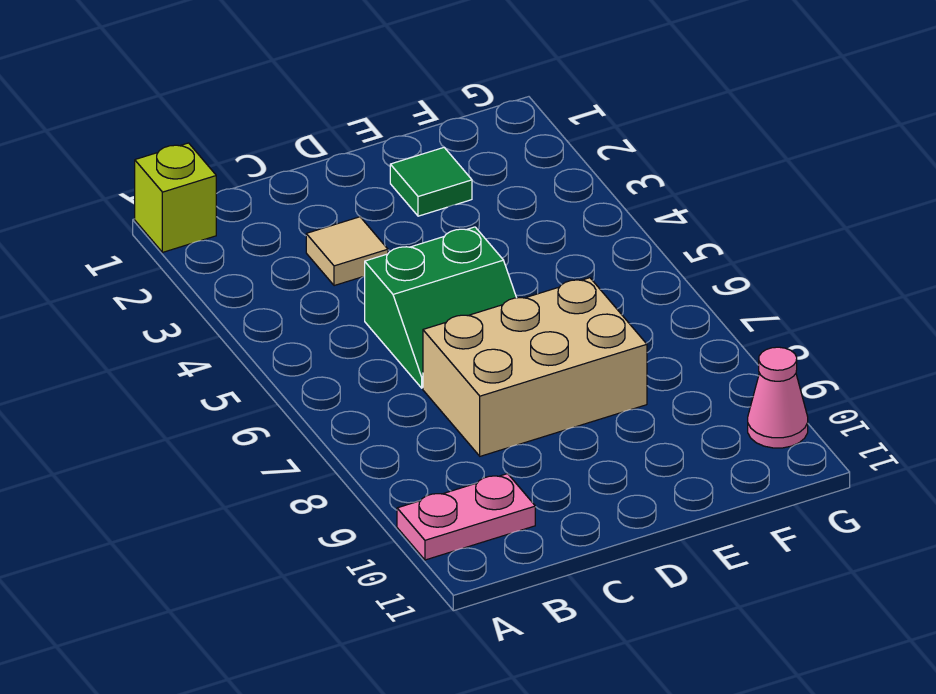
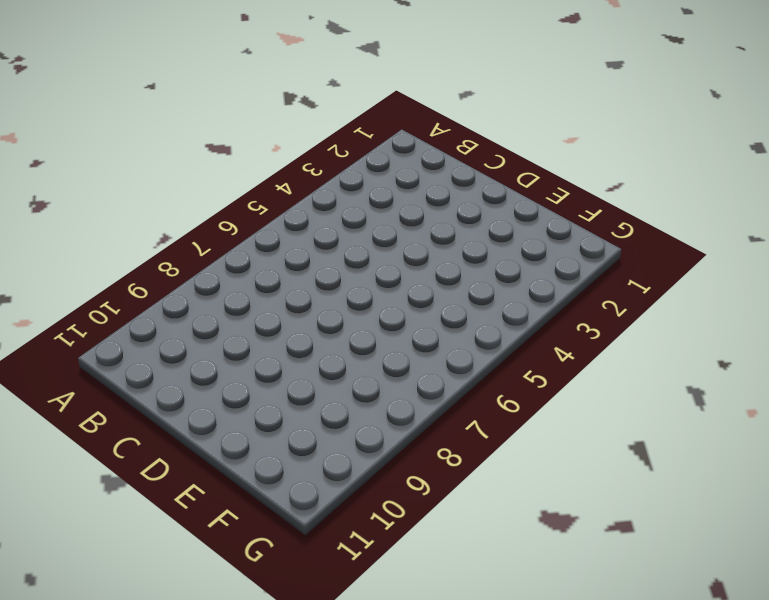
none -> lime brick A1 level 1
none -> pink plate A10:B10 level 1

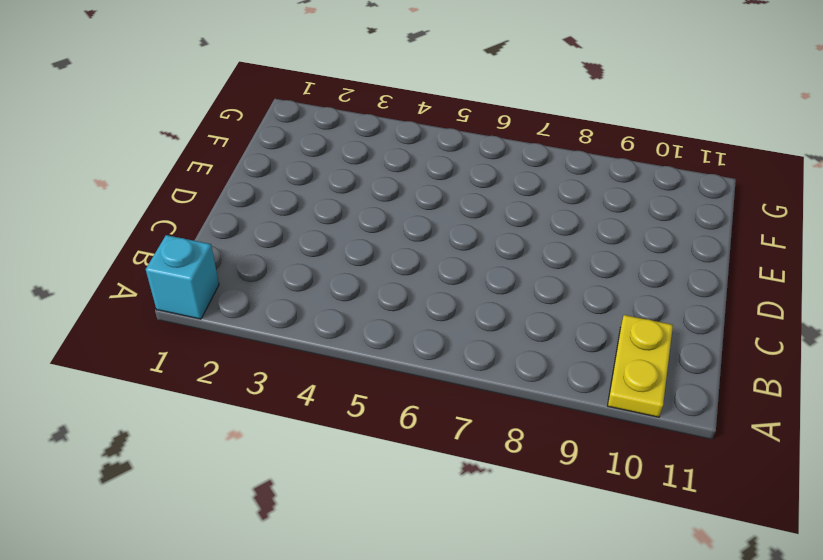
cyan brick A1 level 1 -> lime brick A1 level 1
yellow plate A10:B10 level 1 -> pink plate A10:B10 level 1
none -> tan tile C3 level 1
none -> green slope C5:D6 level 1 top 5

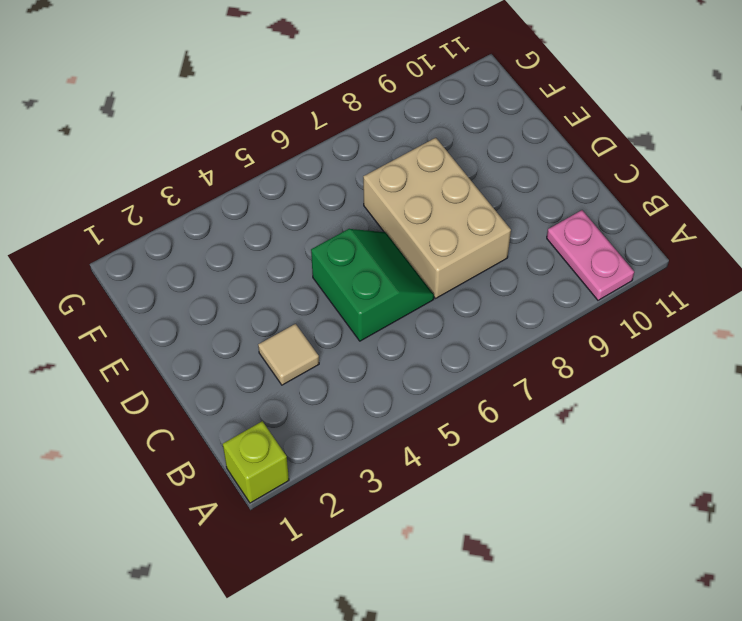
none -> green tile E2 level 1
none -> pink cone G10 level 1

